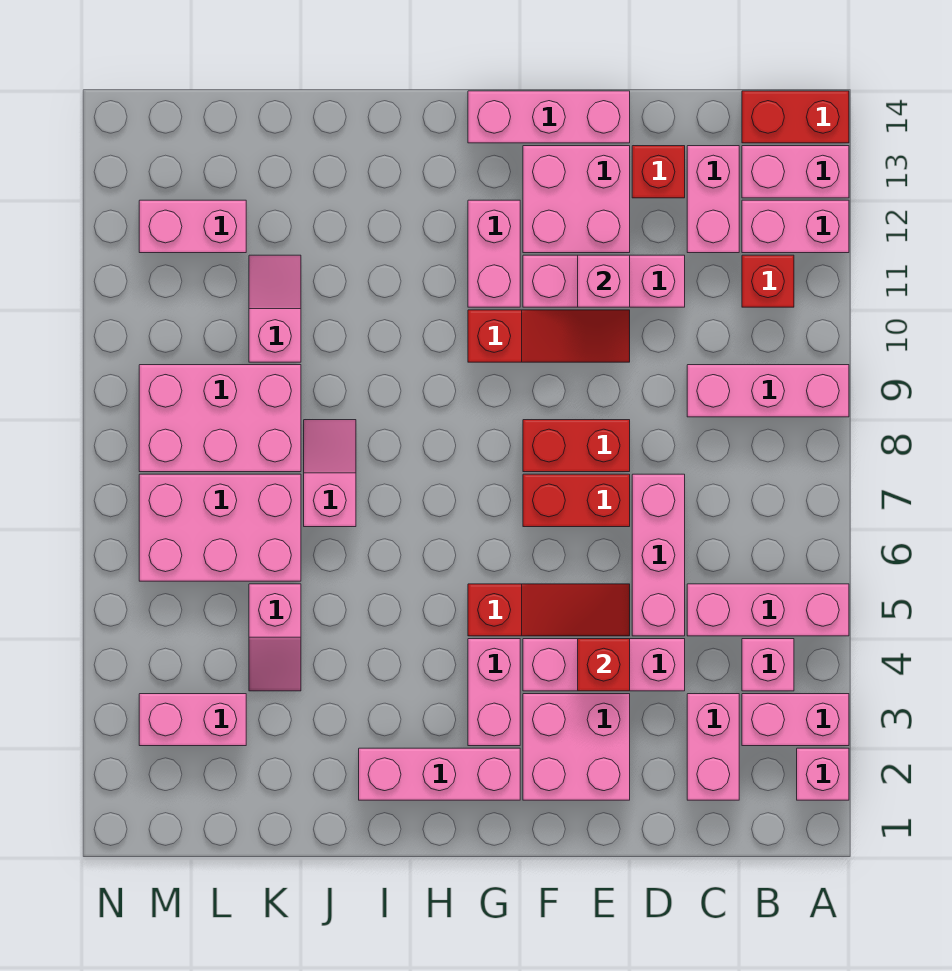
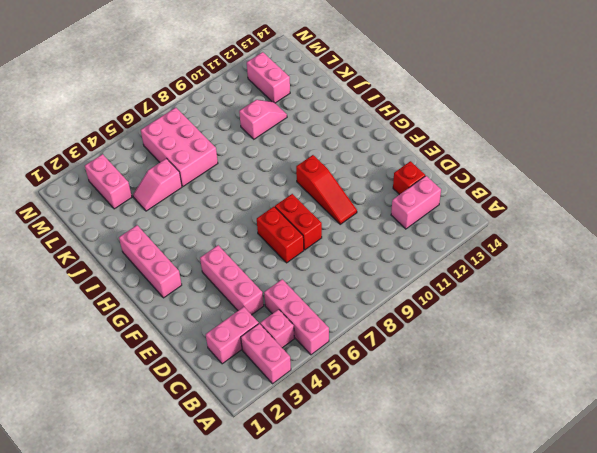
none -> pink brick A2 level 1
none -> pink brick A9:C9 level 1
none -> pink brick A12:B12 level 1
none -> pink brick A13:B13 level 1

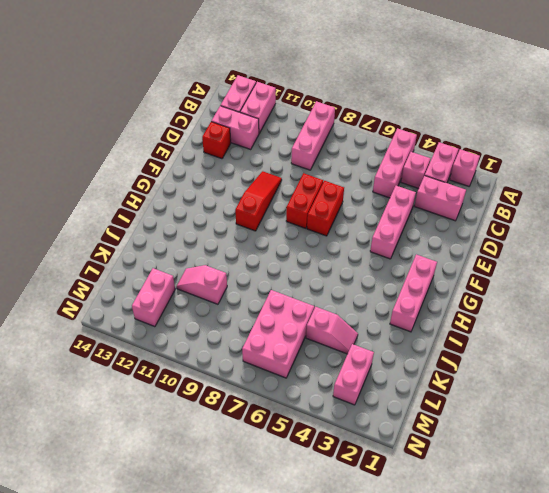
none -> red brick A14:B14 level 1
none -> red brick B11 level 1
none -> pink brick D5:D7 level 1
none -> pink brick D11:F11 level 1

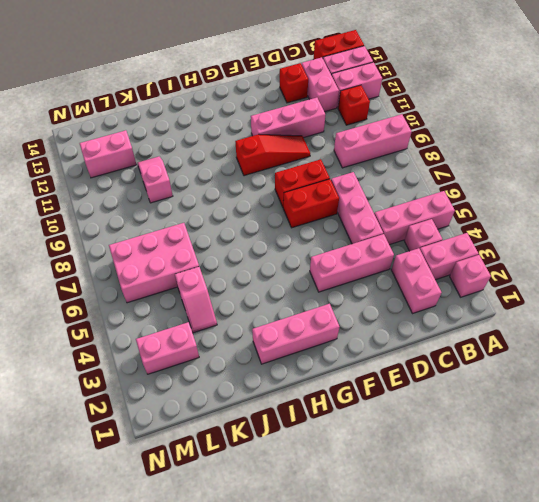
none -> pink brick E2:F3 level 1
none -> red slope E5:G5 level 1 top G
none -> pink brick E12:F13 level 1
none -> pink brick E14:G14 level 1

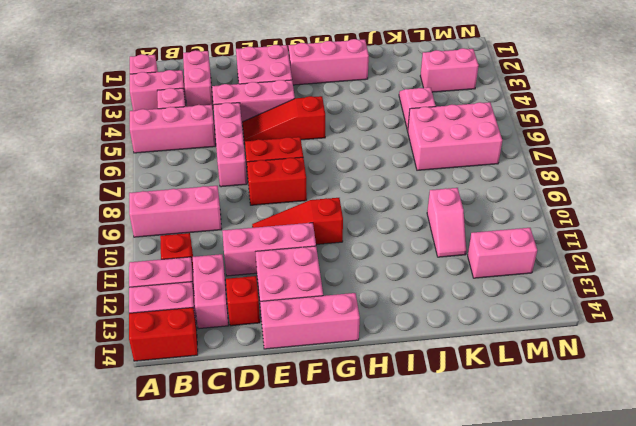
none -> pink brick G3:G4 level 1
none -> pink brick G11:G12 level 1
none -> pink slope J7:J8 level 1 top 7
none -> pink brick K8:M9 level 1

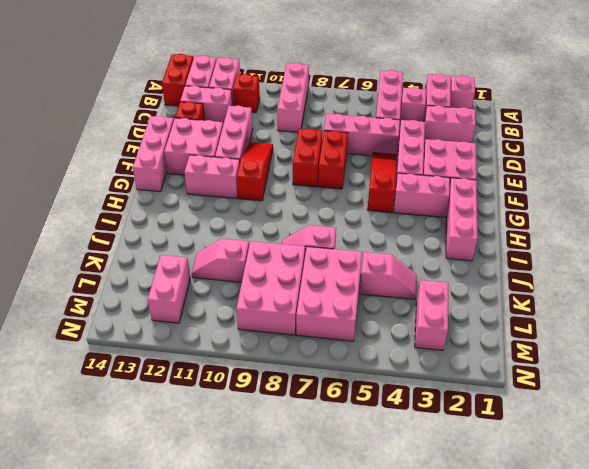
none -> red brick E4 level 2
none -> pink brick E11 level 2

